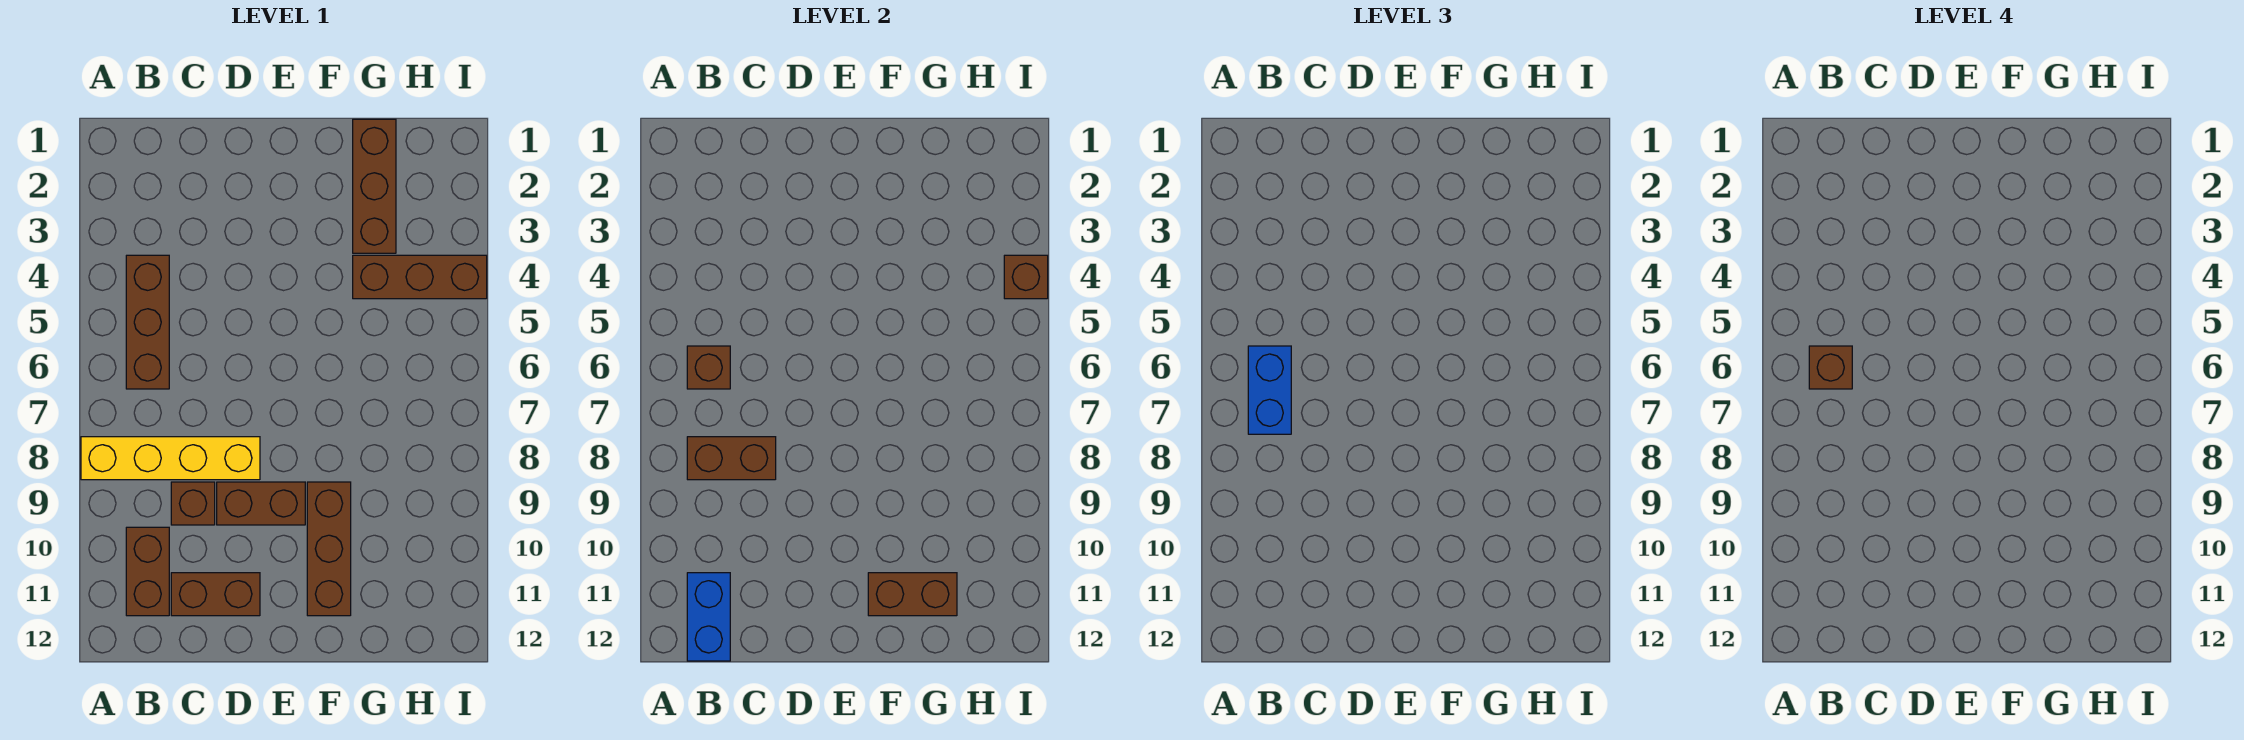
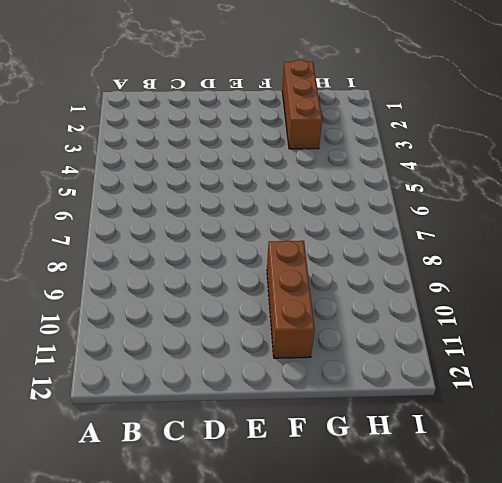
none -> yellow brick A8:D8 level 1
none -> brown brick B4:B6 level 1
none -> brown brick B10:B11 level 1

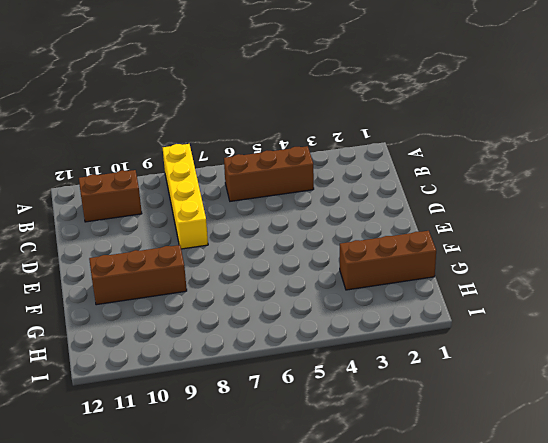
none -> brown brick C9 level 1
none -> brown brick C11:D11 level 1
none -> brown brick D9:E9 level 1

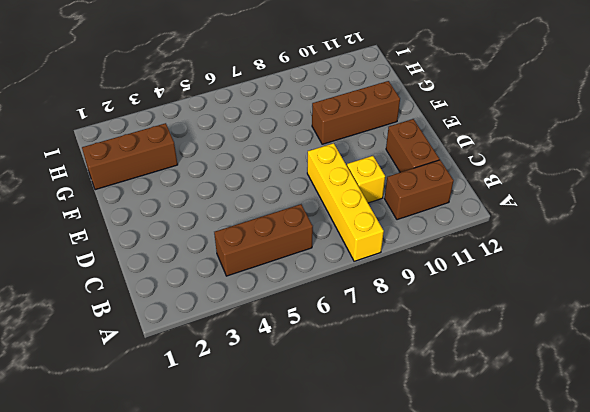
yellow brick C9 level 1 -> brown brick C9 level 1
none -> brown brick D9:E9 level 1
none -> brown brick G4:I4 level 1
none -> brown brick B6 level 2

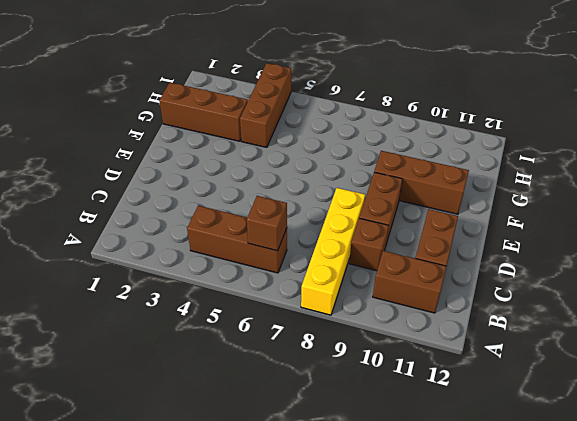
none -> brown brick B8:C8 level 2
none -> blue brick B11:B12 level 2
none -> brown brick F11:G11 level 2

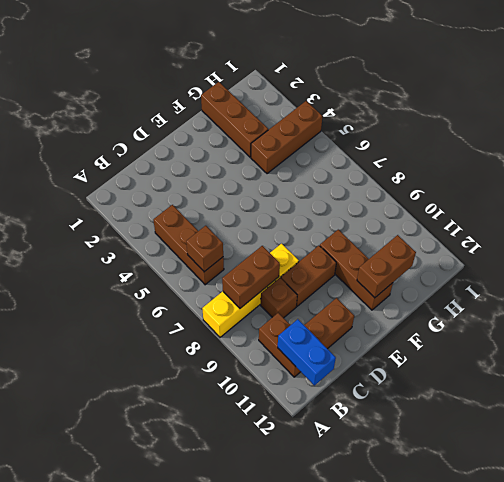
none -> brown brick I4 level 2
none -> blue brick B6:B7 level 3
none -> brown brick B6 level 4

